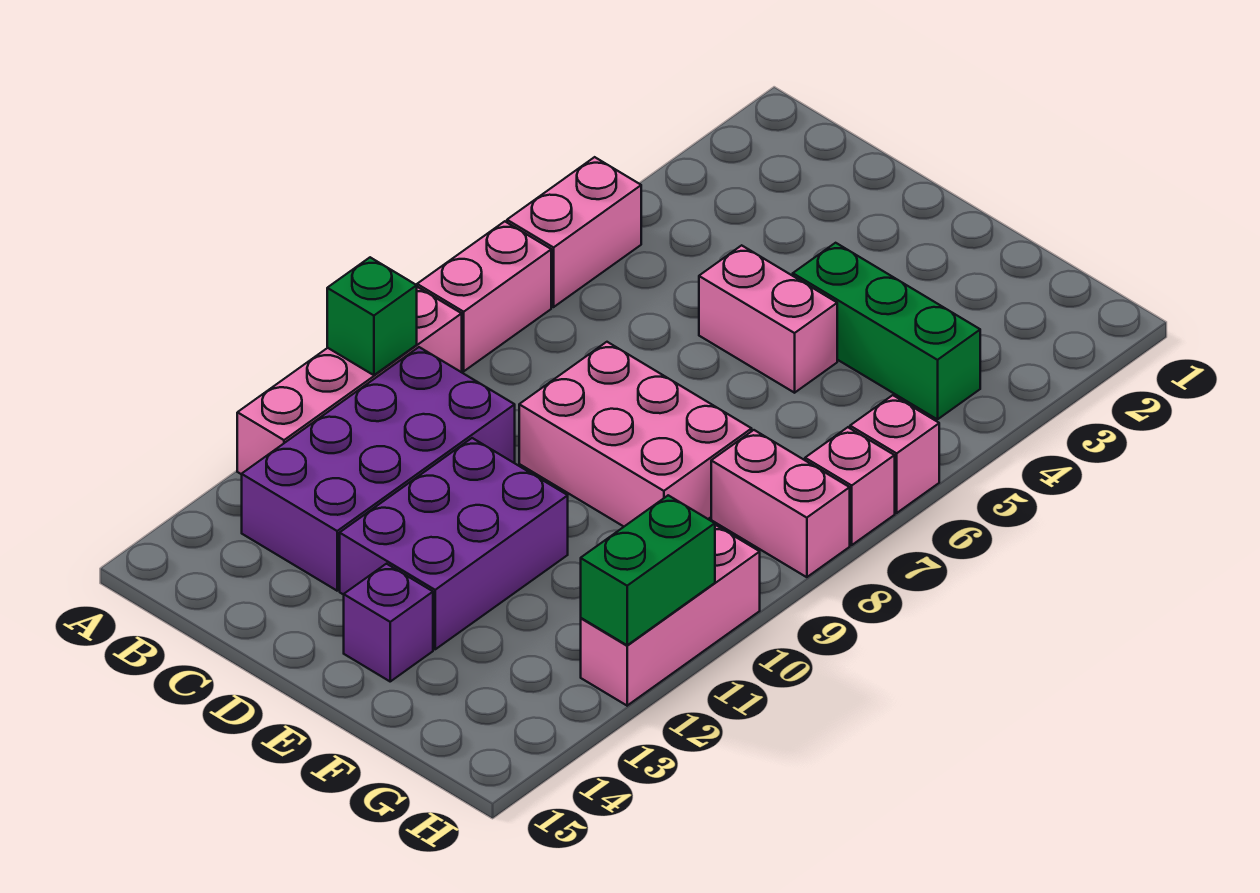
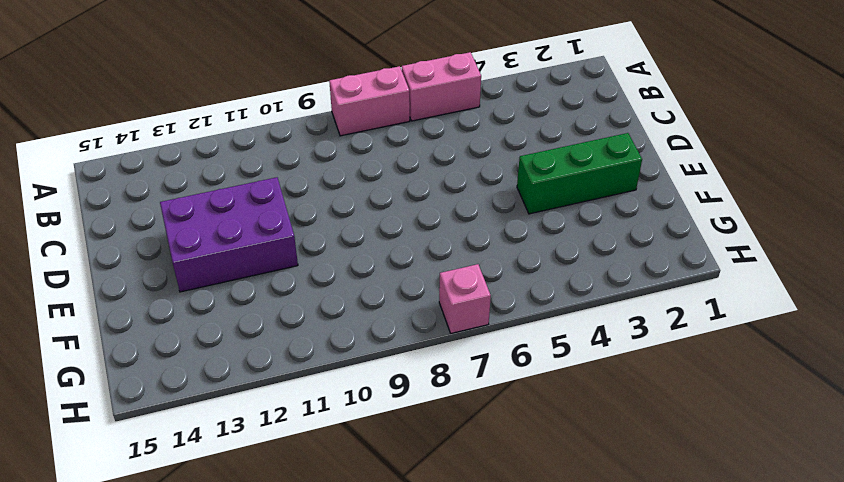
green brick E2:E4 level 1 -> green brick E4:G4 level 1
none -> pink brick A9:A12 level 1
none -> purple brick B10:C13 level 1
none -> pink brick D5:E5 level 1

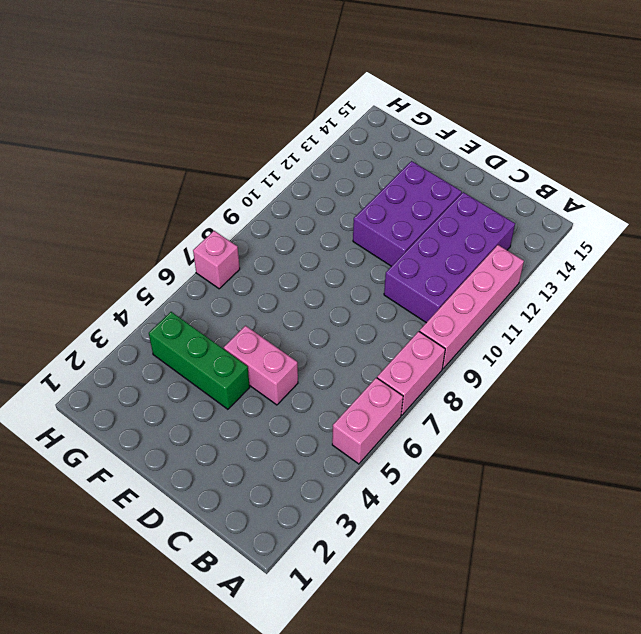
none -> pink brick D8:F9 level 1
none -> purple brick E14 level 1
none -> pink brick G8:H8 level 1

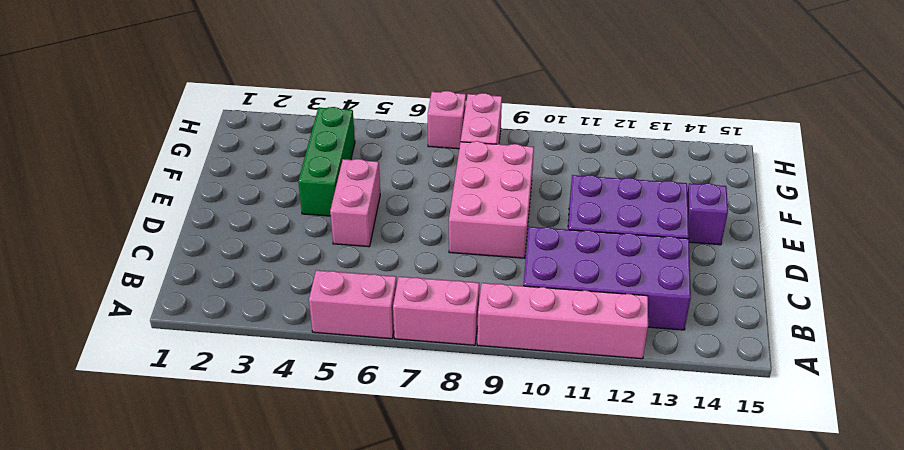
none -> pink brick H6 level 1
none -> pink brick H10:H12 level 1
none -> green brick A10 level 2

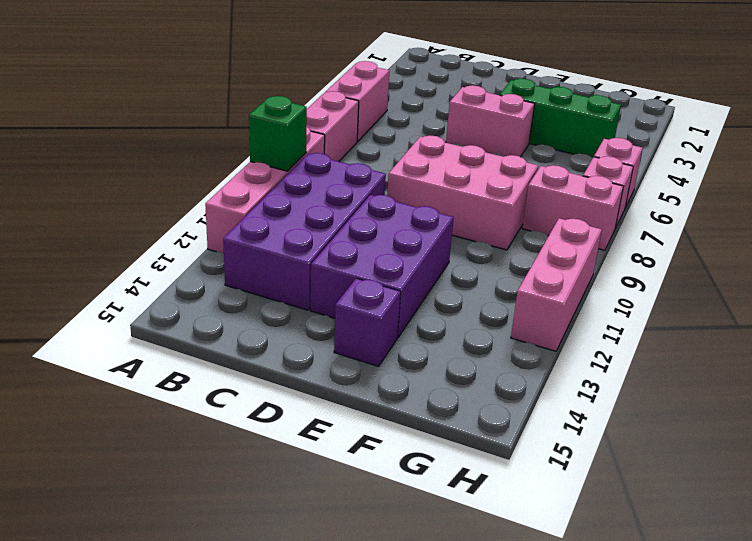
none -> green brick H11:H12 level 2

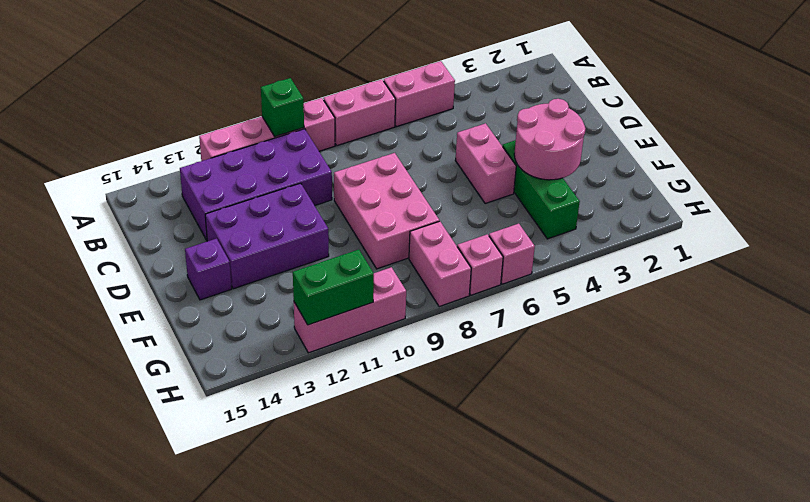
pink round brick E3:F4 level 2 -> none

